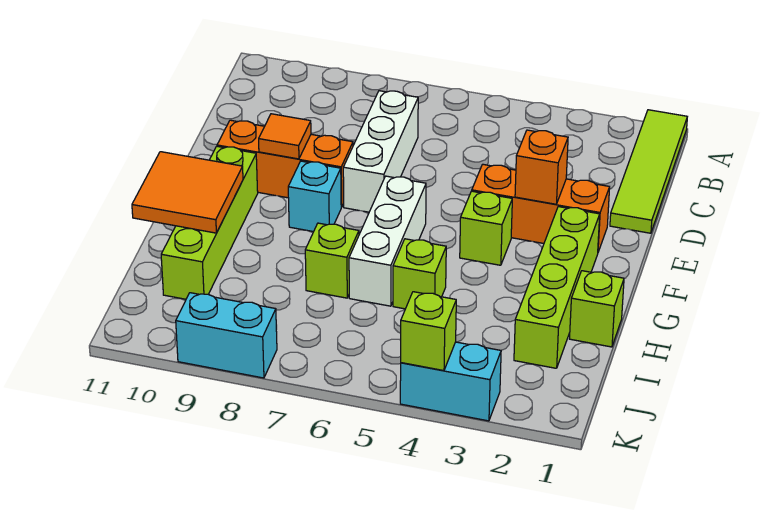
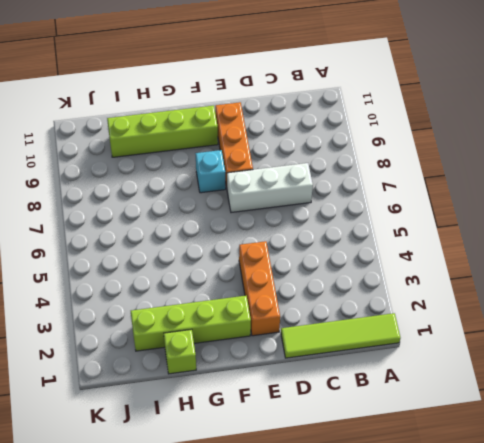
none -> lime brick F4 level 1
none -> white brick F6:H6 level 1
none -> lime brick H5 level 1

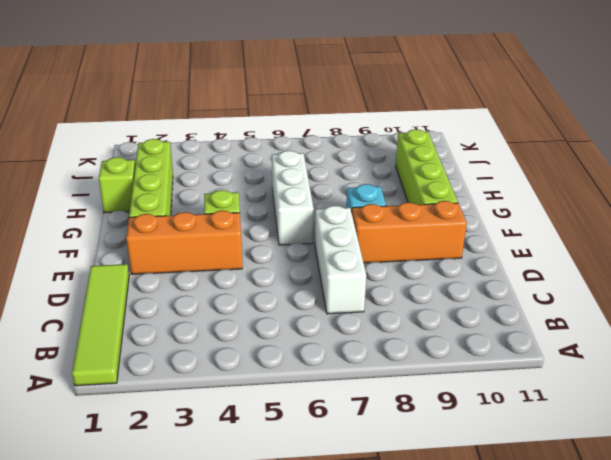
none -> lime brick H5 level 1
none -> lime brick H7 level 1
none -> cyan brick K3:K4 level 1

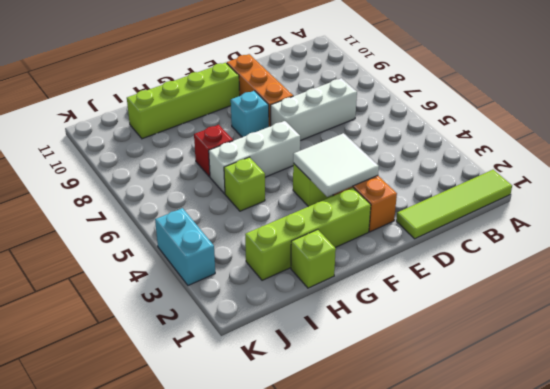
white tile E3:F4 level 2 -> orange brick E3 level 2
red brick H7 level 1 -> lime brick H7 level 1
none -> cyan brick K8:K9 level 1
none -> orange tile E9 level 2
none -> orange tile G10:H11 level 2

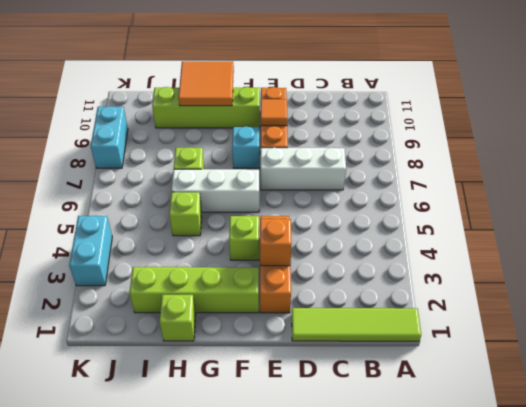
none -> lime brick K4 level 2

